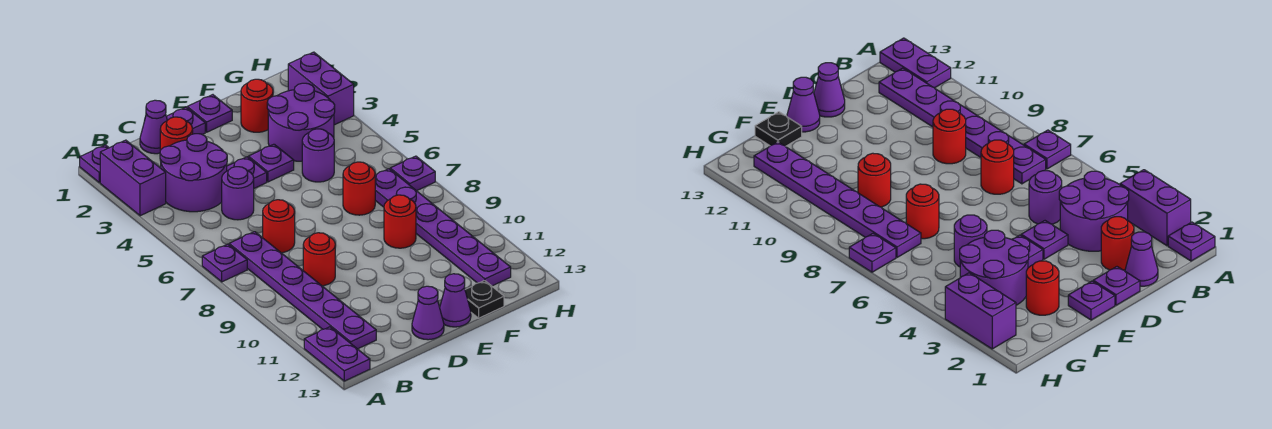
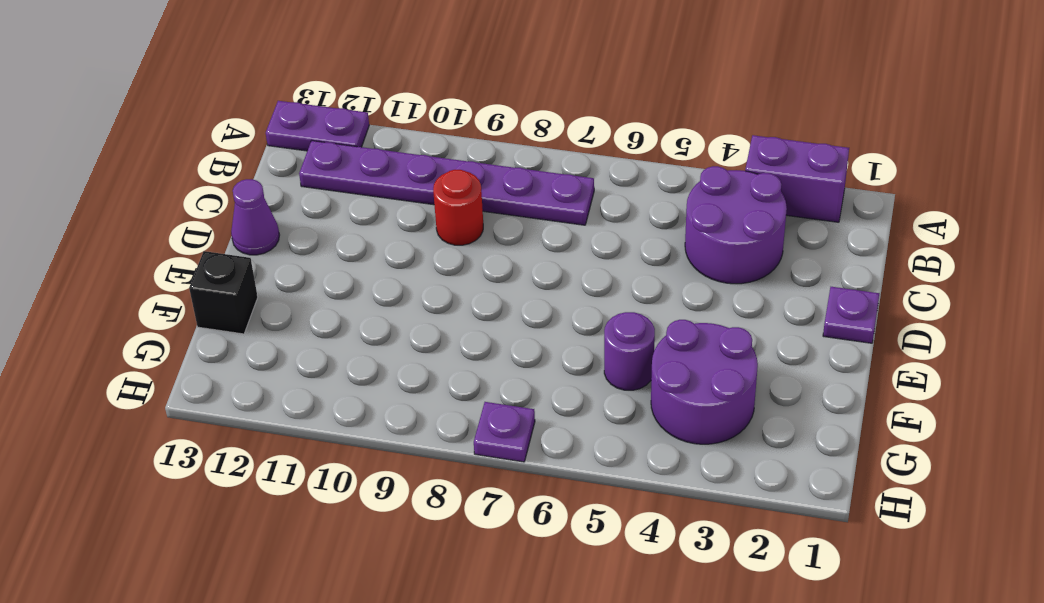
black brick F13 level 1 -> black plate F13 level 1
none -> purple plate A1 level 1
none -> purple plate A7 level 1
none -> purple cone C1 level 1

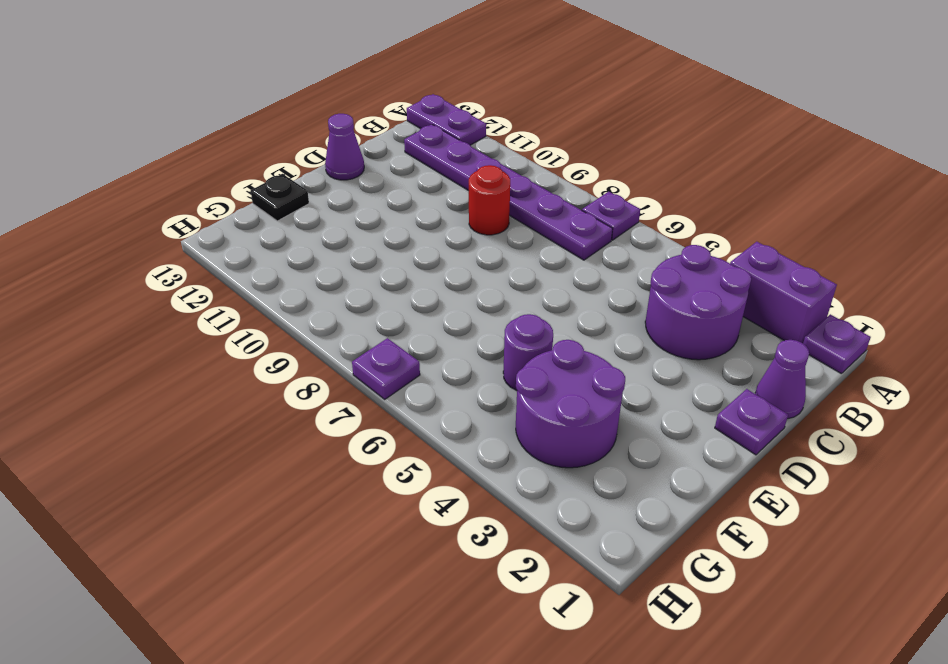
none -> red round brick C2 level 1
none -> purple round brick C5 level 1
none -> red round brick C7 level 1

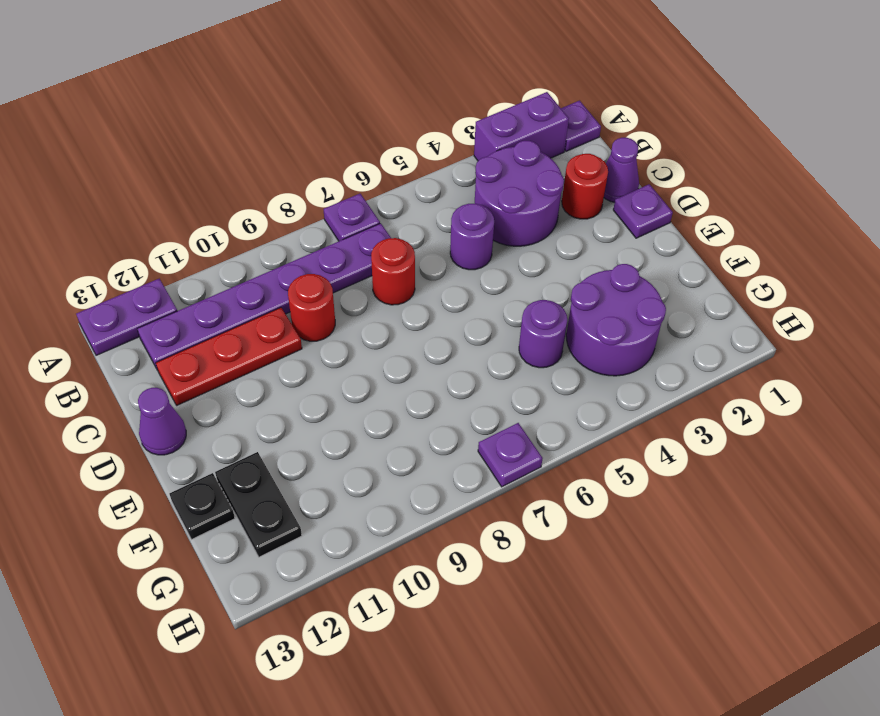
red plate C10:C12 level 1 -> none
black plate F12:G12 level 1 -> purple plate G7:G12 level 1
none -> purple plate D4 level 1
none -> purple plate E1 level 1
none -> purple plate E4 level 1

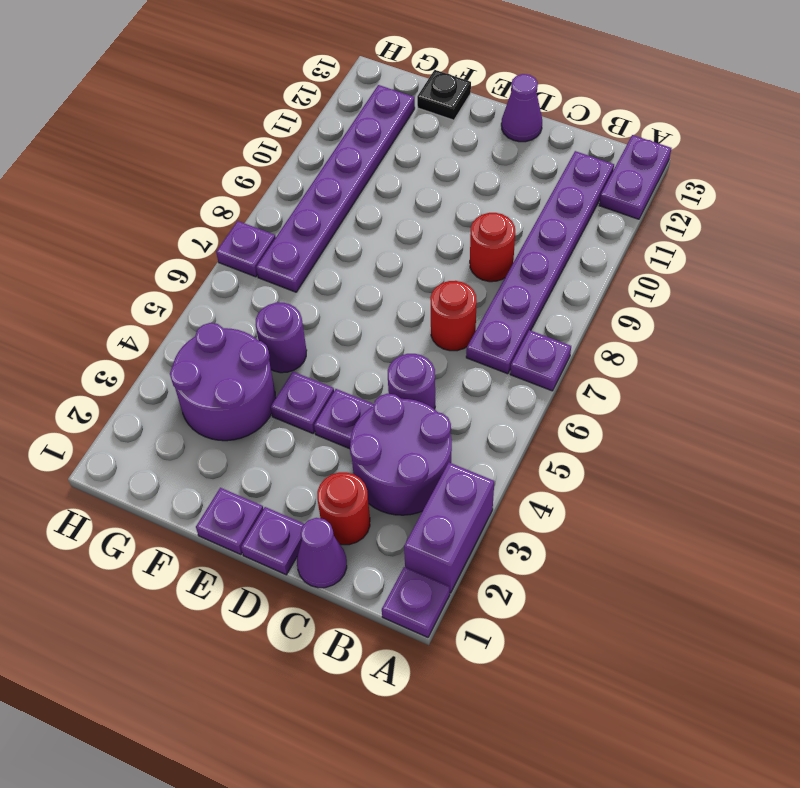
none -> purple cone E13 level 1
none -> red round brick F2 level 1
none -> red round brick F7 level 1

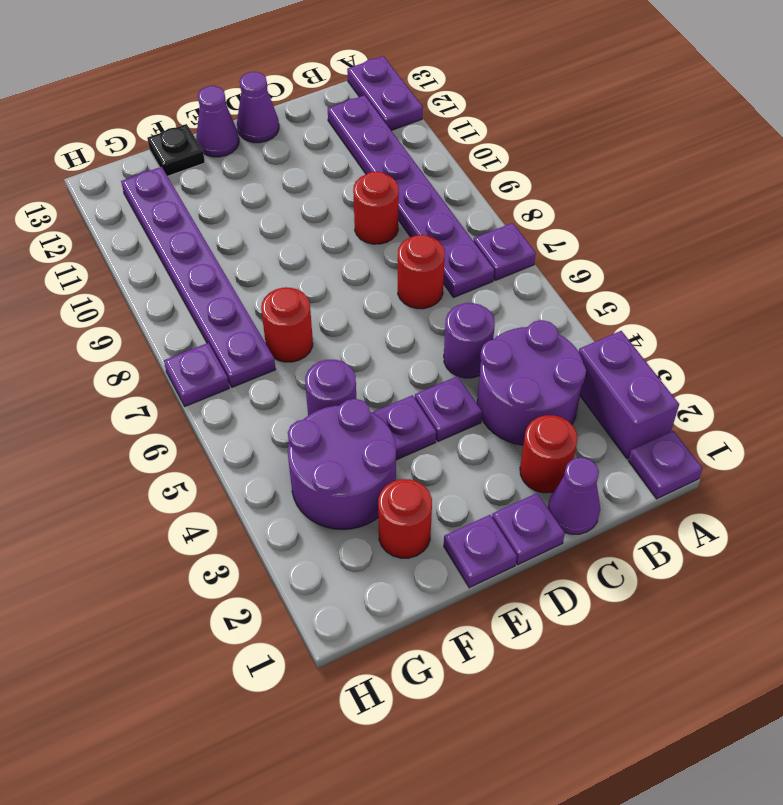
none -> red round brick F9 level 1
none -> purple brick H2:H3 level 1

